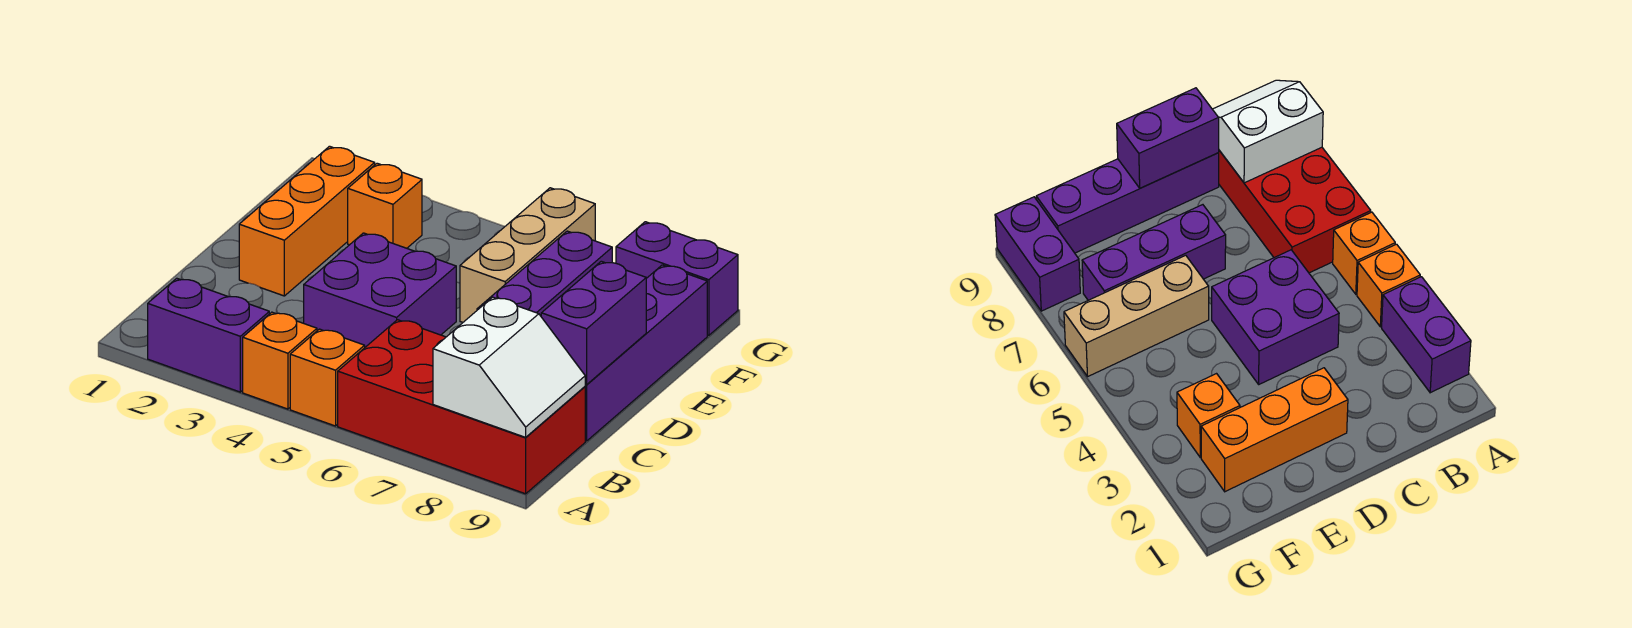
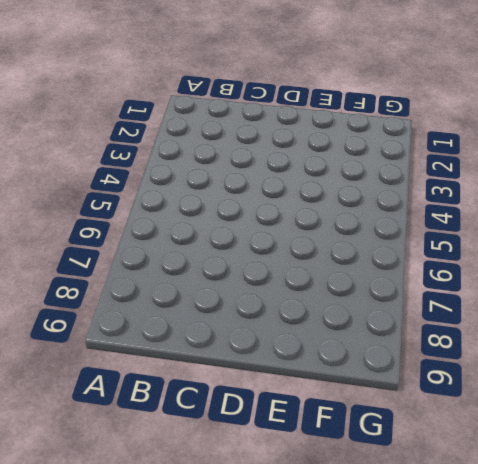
none -> purple brick A2:A3 level 1
none -> orange brick A4 level 1
none -> orange brick A5 level 1

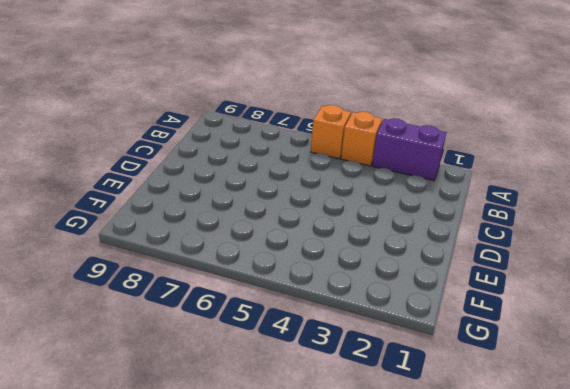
none -> red brick A6:B9 level 1
none -> purple brick C4:D5 level 1
none -> purple brick C9:F9 level 1

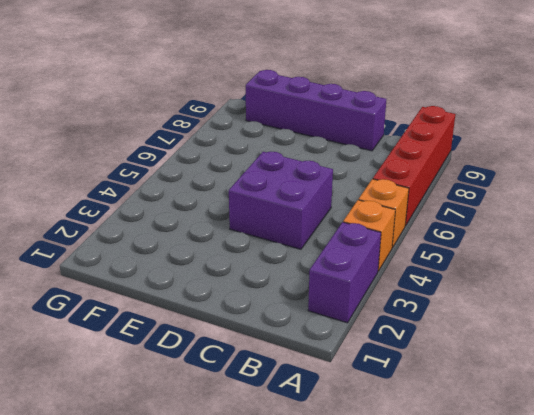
red brick A6:A9 level 1 -> red brick A6:B9 level 1
none -> orange brick D2:F2 level 1
none -> purple brick D7:F7 level 1
none -> tan brick E6:G6 level 1

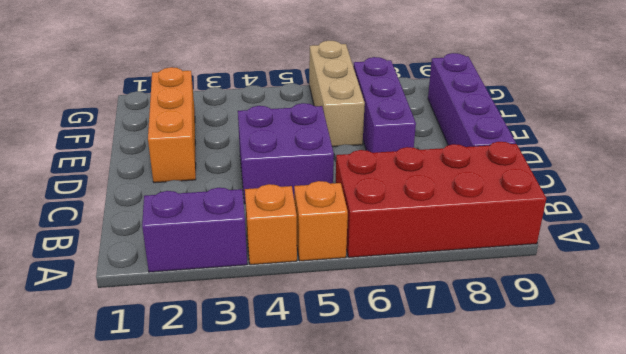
none -> orange brick F3 level 1
none -> purple brick G8:G9 level 1
none -> white slope A8:B9 level 2 top 8

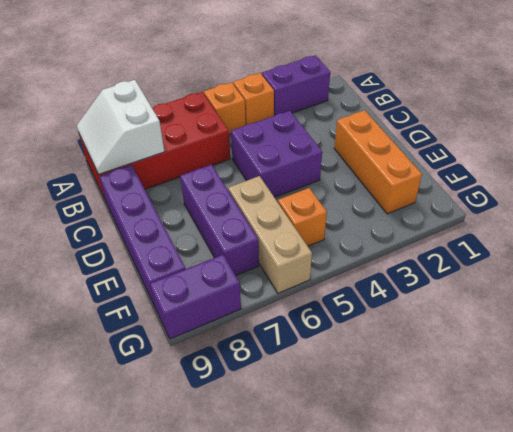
orange brick F5 level 1 -> orange brick F3 level 1
none -> purple brick C9:D9 level 2

